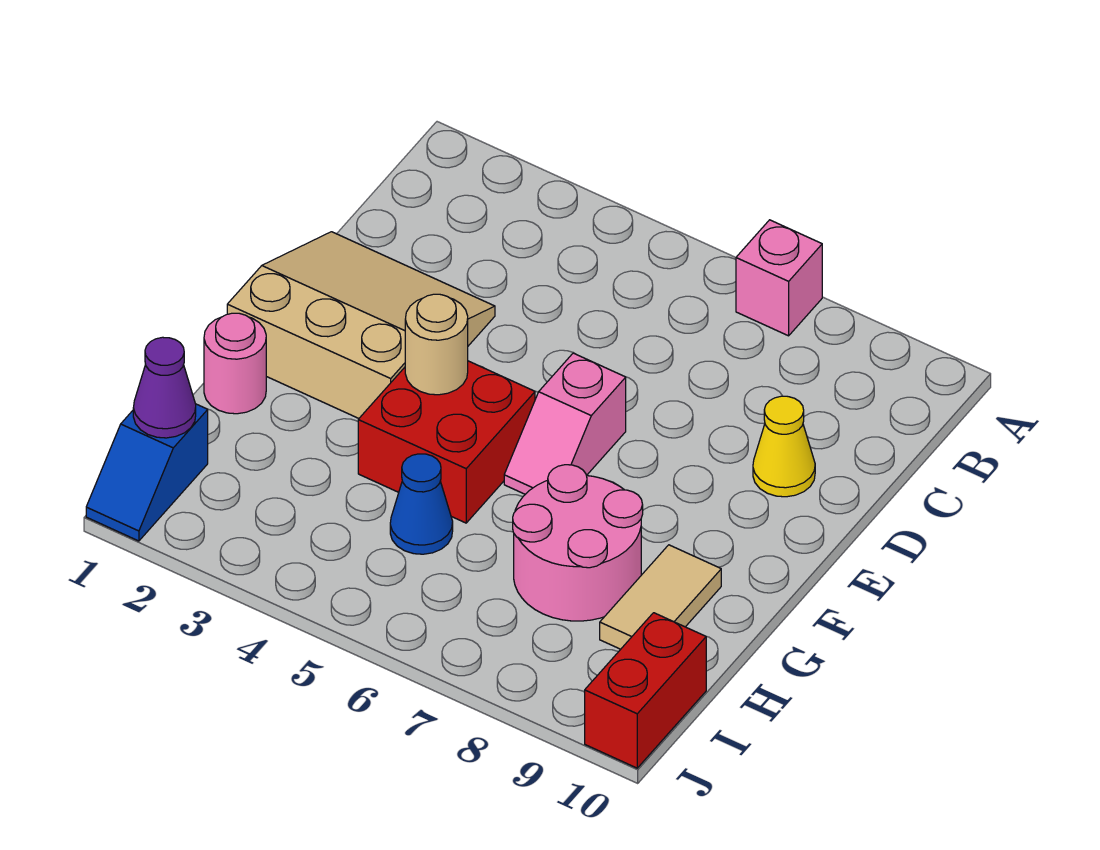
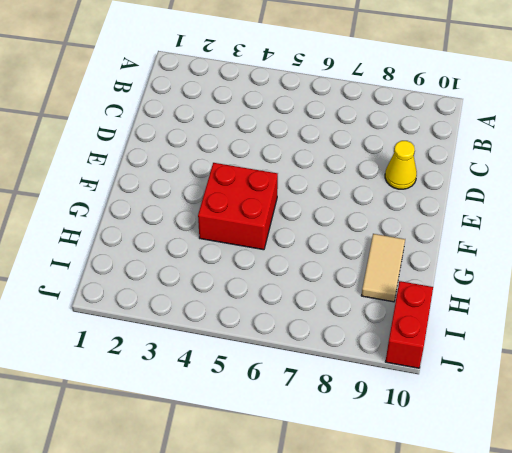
none -> pink brick A7 level 1
none -> tan slope D1:F3 level 1 top F
none -> pink slope E6:F6 level 1 top E

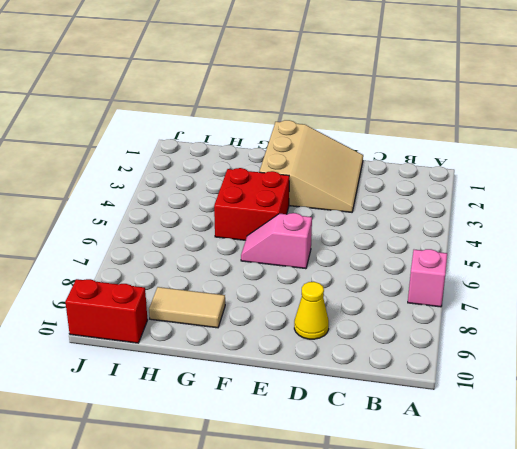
none -> pink round brick G1 level 1
none -> pink round brick G7:H8 level 1
none -> blue cone H5 level 1

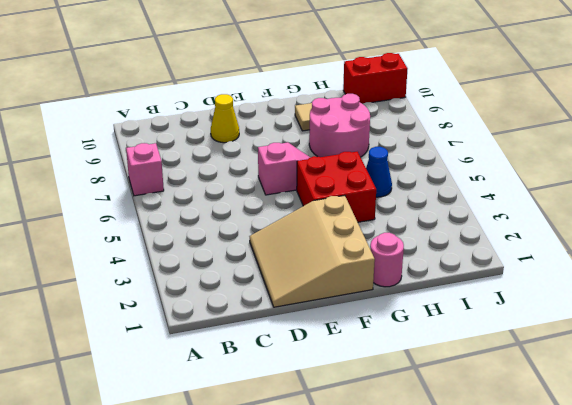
none -> blue slope I1:J1 level 1 top I
none -> tan round brick F4 level 2
none -> purple cone I1 level 2

